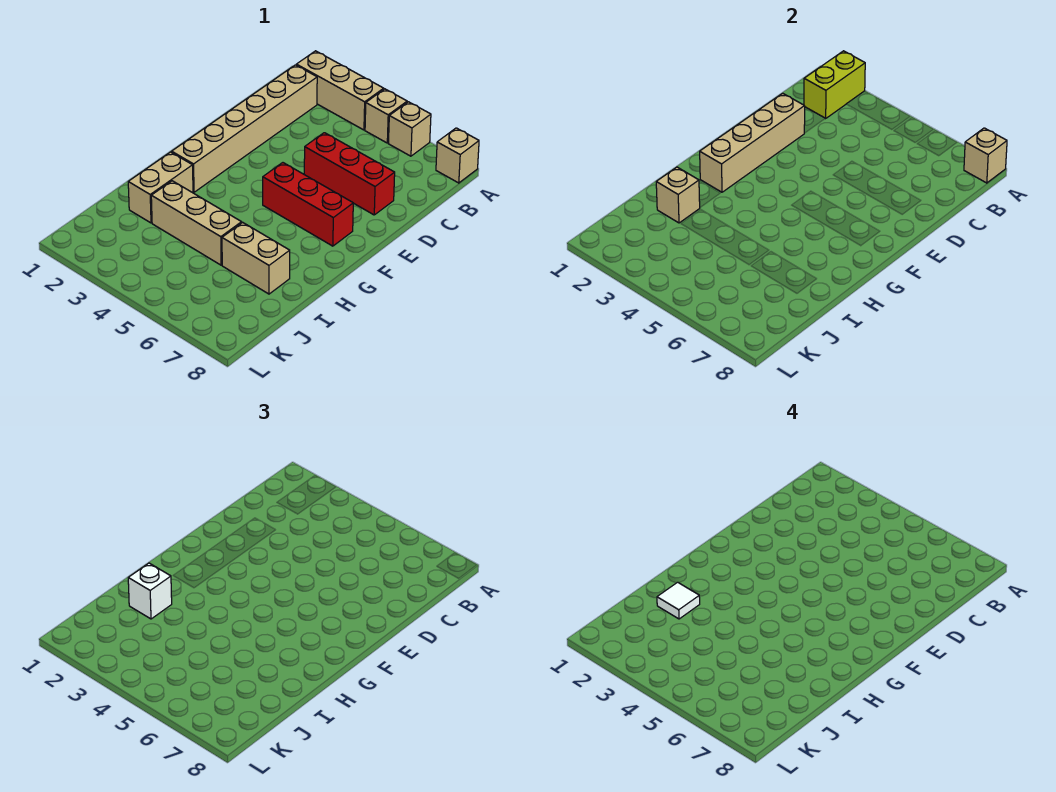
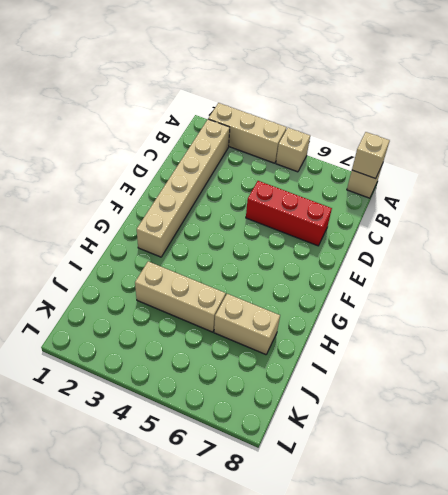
none -> tan brick A6 level 1
none -> red brick F5:F7 level 1
none -> tan brick H2:I2 level 1

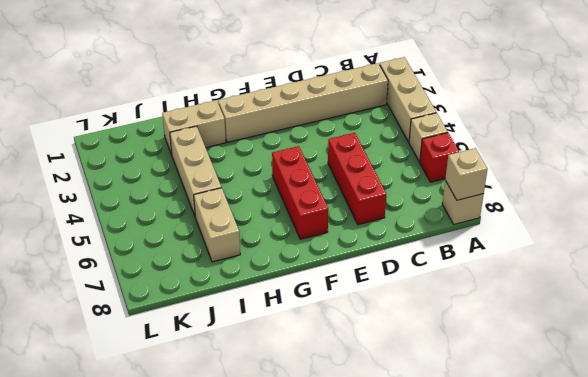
red brick A6 level 1 -> tan brick A6 level 1
none -> lime brick A2:B2 level 2
none -> tan brick D2:G2 level 2
none -> tan brick I2 level 2

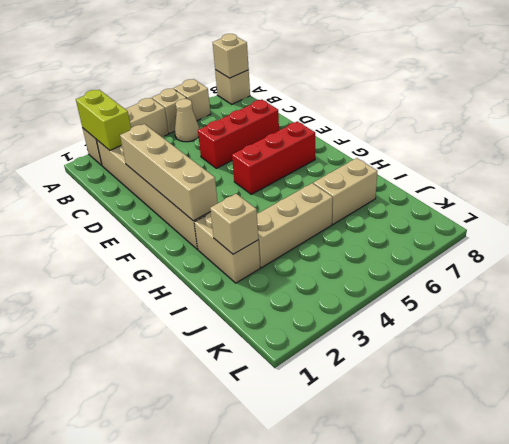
tan cone B5 level 1 -> none
none -> white brick I2 level 3
none -> white tile I2 level 4

